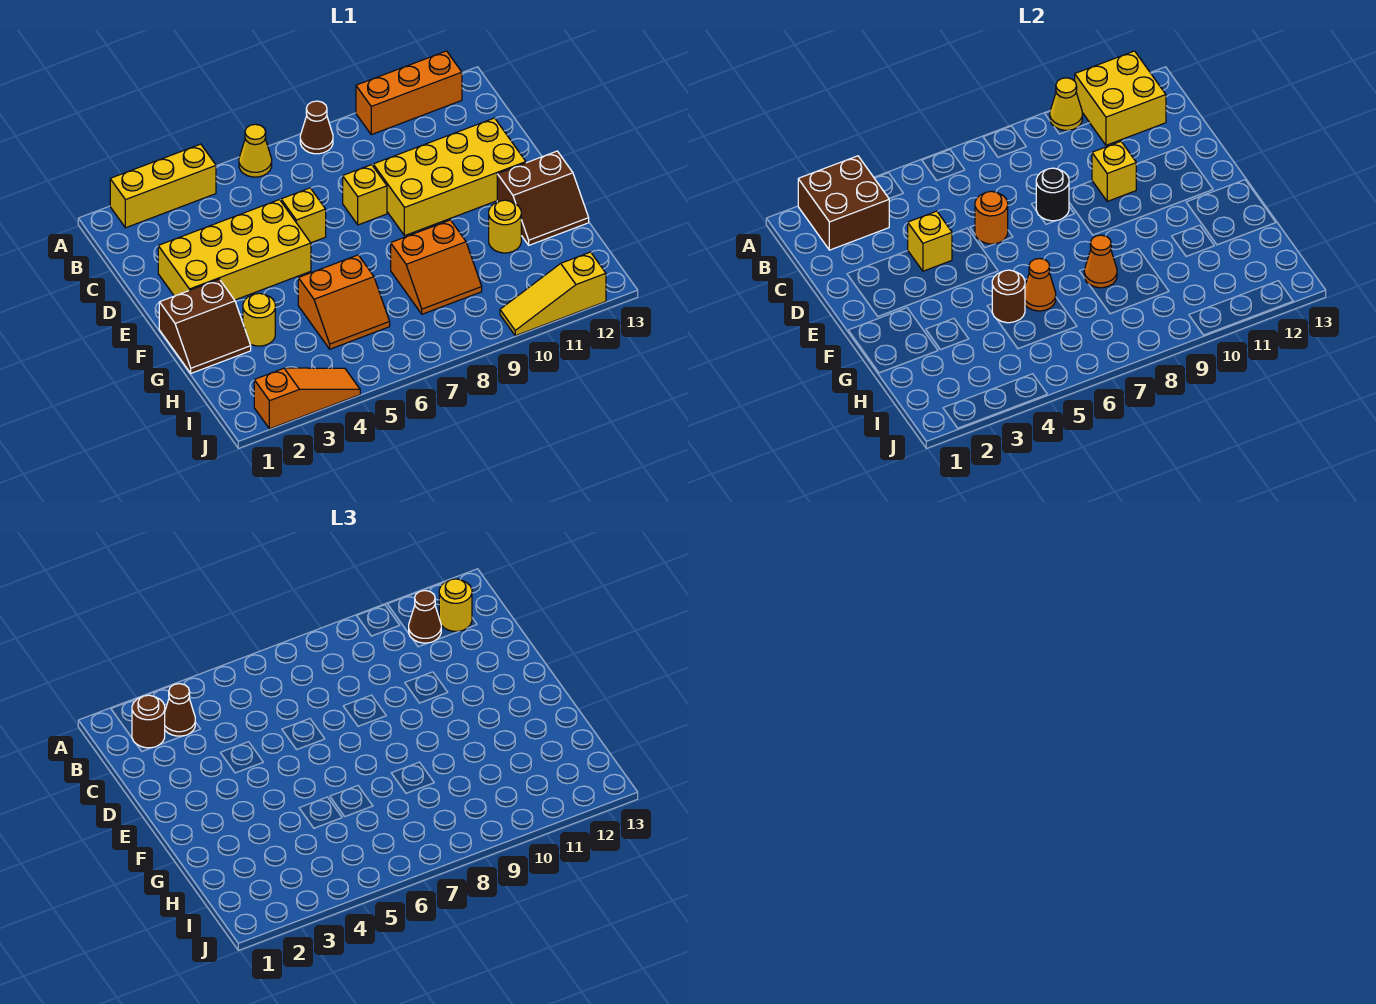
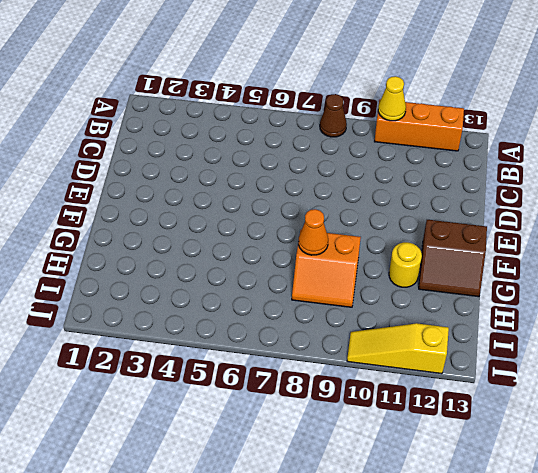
none -> yellow brick A2:A4 level 1
none -> yellow cone A6 level 1
none -> yellow brick D2:E5 level 1
none -> yellow brick D6 level 1

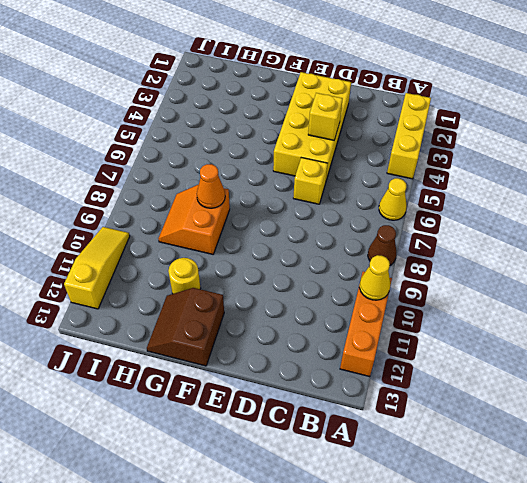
none -> yellow brick D8 level 1
none -> yellow brick D9:E12 level 1
none -> brown slope F1:G2 level 1 top F
none -> yellow round brick G3 level 1

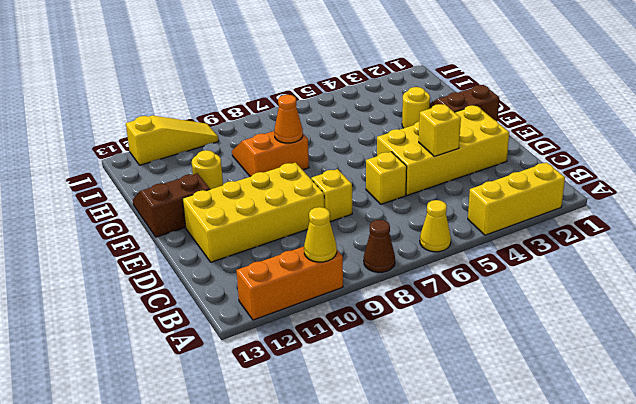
none -> orange slope G5:H6 level 1 top G
none -> orange slope J2:J4 level 1 top 2
none -> brown brick A2:B3 level 2
none -> yellow brick A11:B12 level 2

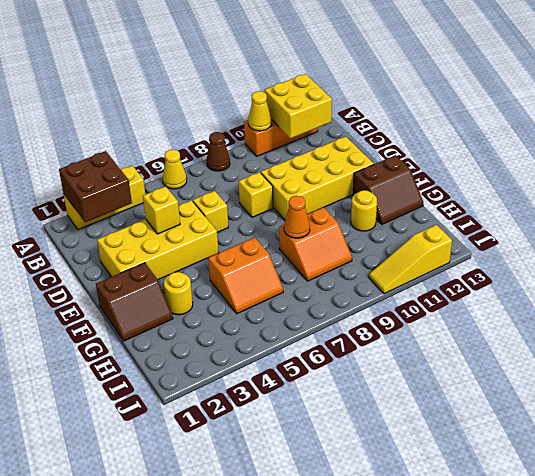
none -> orange slope J2:J4 level 1 top 2
none -> orange round brick D6 level 2
none -> black round brick D8 level 2
none -> yellow brick D10 level 2

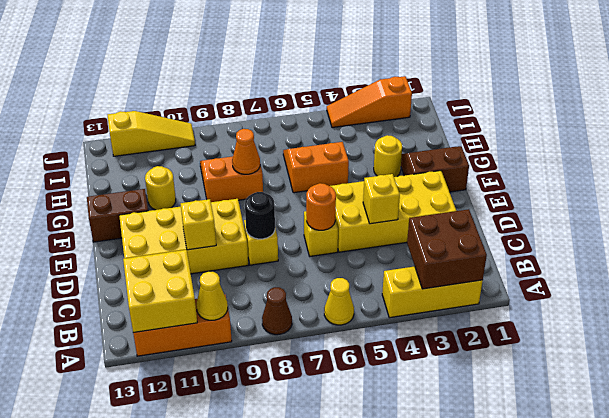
none -> brown round brick G5 level 2
none -> orange cone G6 level 2
none -> brown round brick B2 level 3
none -> brown cone B3 level 3

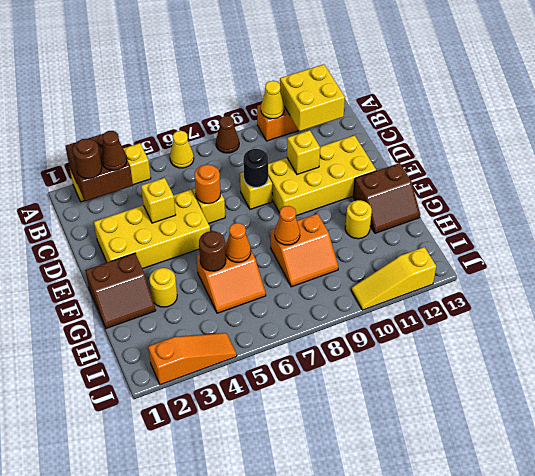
none -> brown cone B11 level 3
none -> yellow round brick B12 level 3

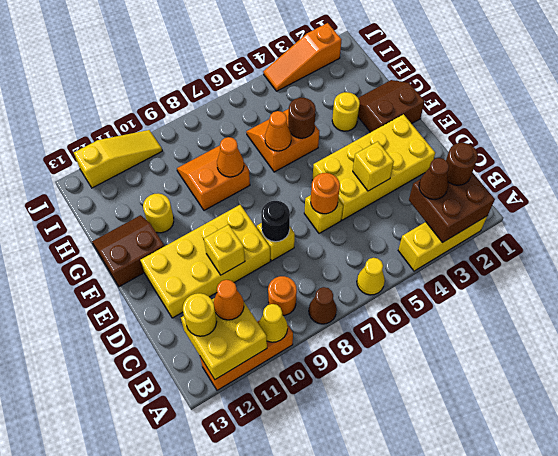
orange round brick B9 level 1 -> none
orange cone B11 level 3 -> brown cone B11 level 3

